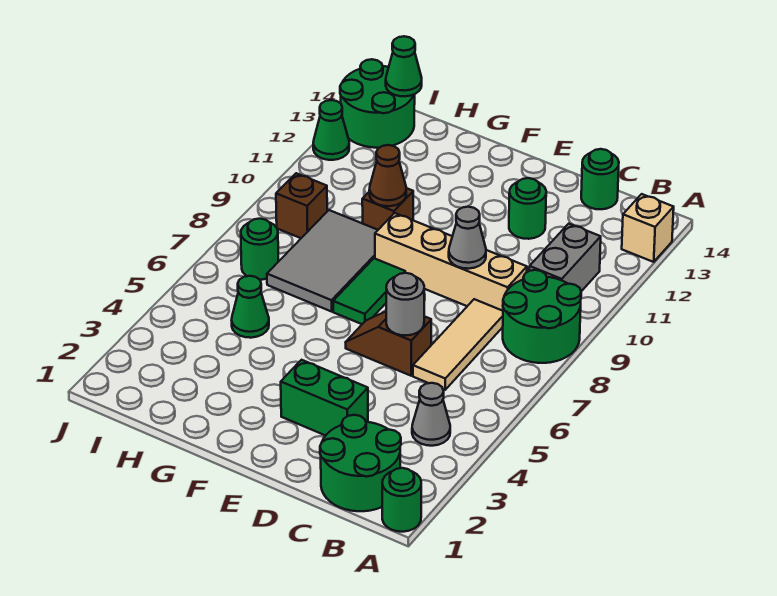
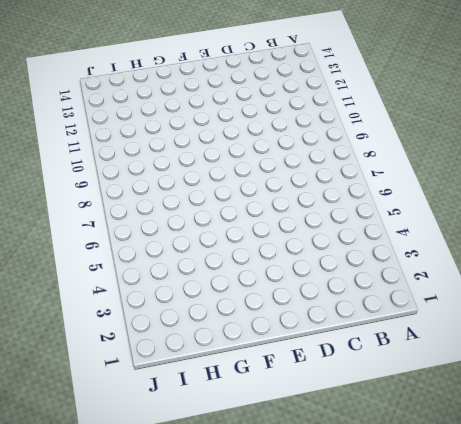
none -> green round brick A1 level 1
none -> green round brick A8:B9 level 1
none -> tan brick A13 level 1

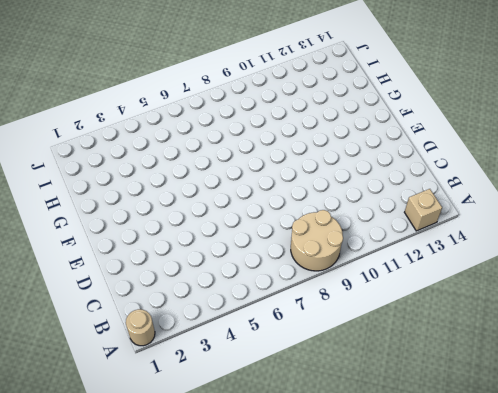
tan round brick A1 level 1 -> green round brick A1 level 1
tan round brick A8:B9 level 1 -> green round brick A8:B9 level 1
none -> green round brick B1:C2 level 1
none -> grey cone B4 level 1
none -> grey brick B10:B11 level 1

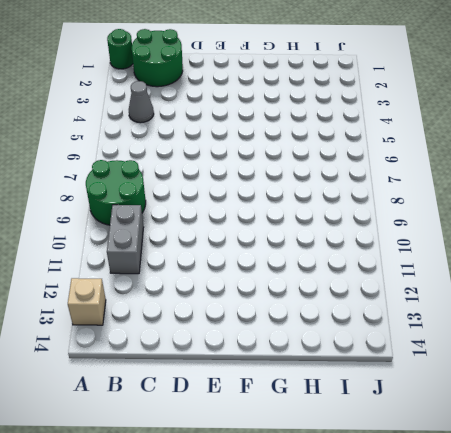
none -> tan tile C6:C8 level 1
none -> tan brick C9:F9 level 1
none -> green round brick C14 level 1

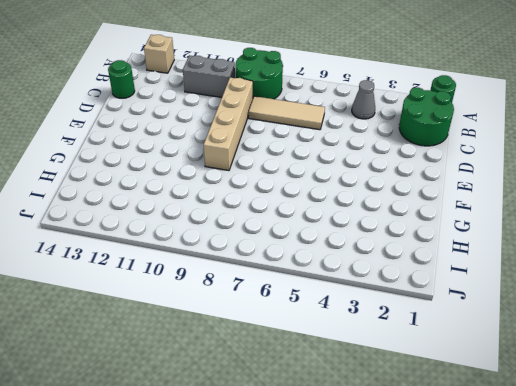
none -> green brick D3:E3 level 1
none -> brown slope D6:E6 level 1 top D
none -> green round brick D12 level 1

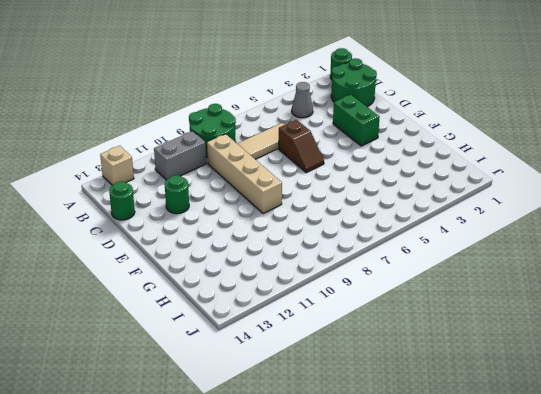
none -> green tile F7:F8 level 1
none -> grey tile G7:H9 level 1
none -> brown brick G10 level 1

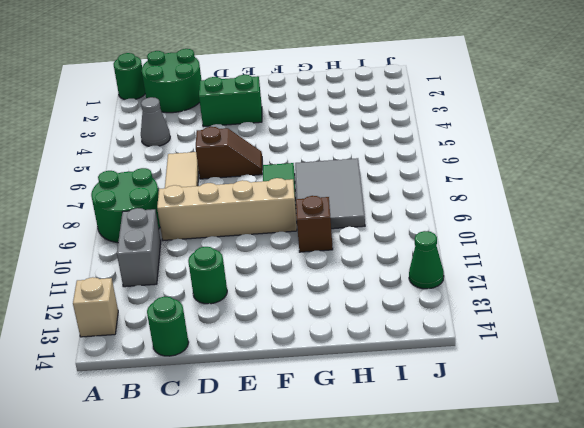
none -> green cone H5 level 1
none -> green round brick I7 level 1
none -> brown brick I9 level 1

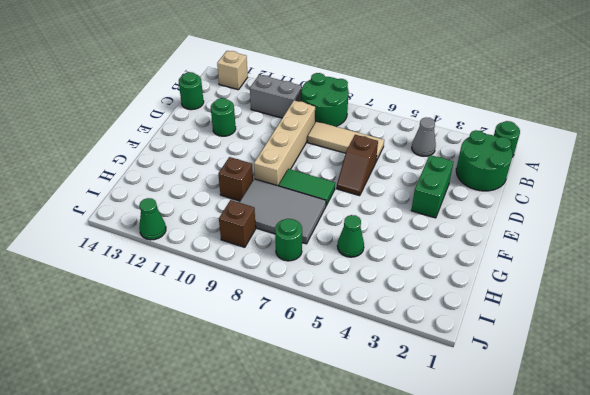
none -> green round brick I13:J14 level 1
none -> grey round brick D6 level 2
none -> grey cone D9 level 2

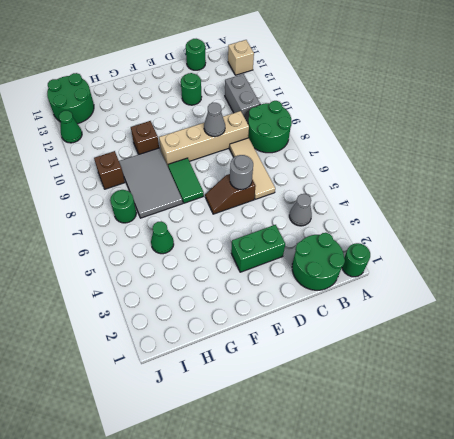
none -> brown cone G10 level 2
none -> green cone I14 level 2

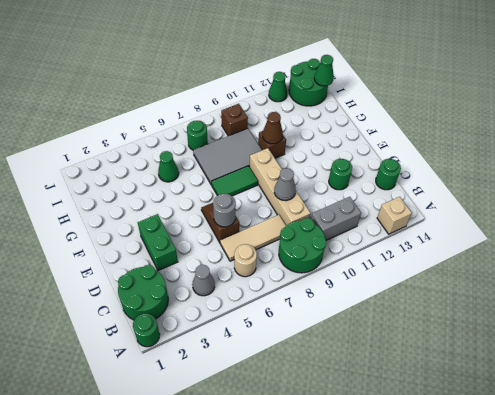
tan round brick B6 level 1 -> none

